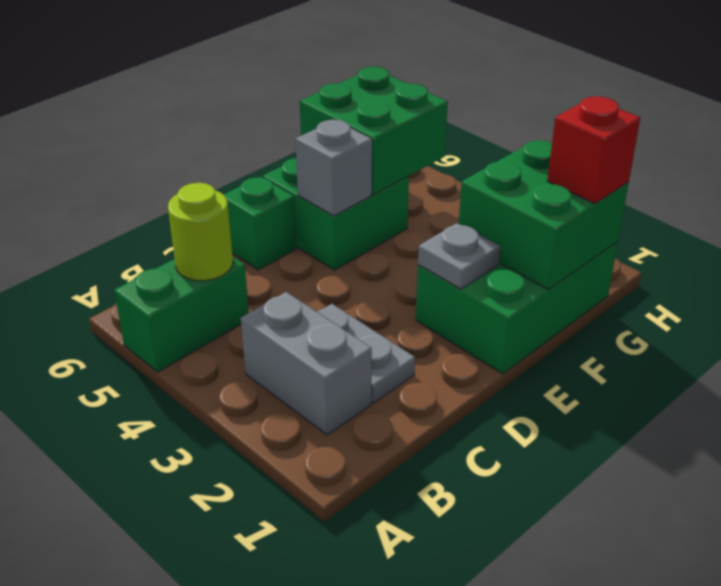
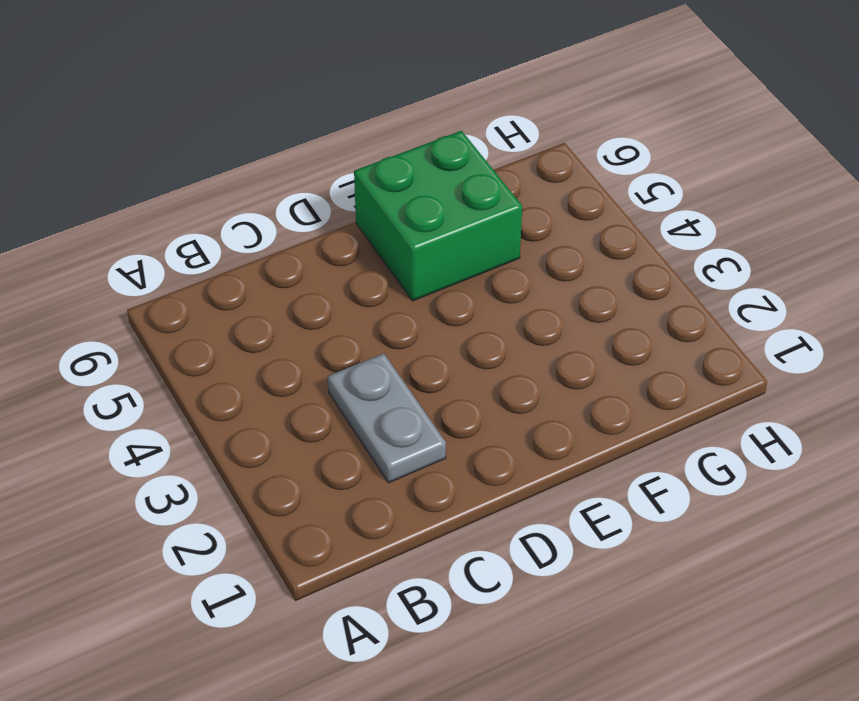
none -> green brick A5:B5 level 1
none -> grey brick B2:B3 level 1
none -> green brick D6 level 1

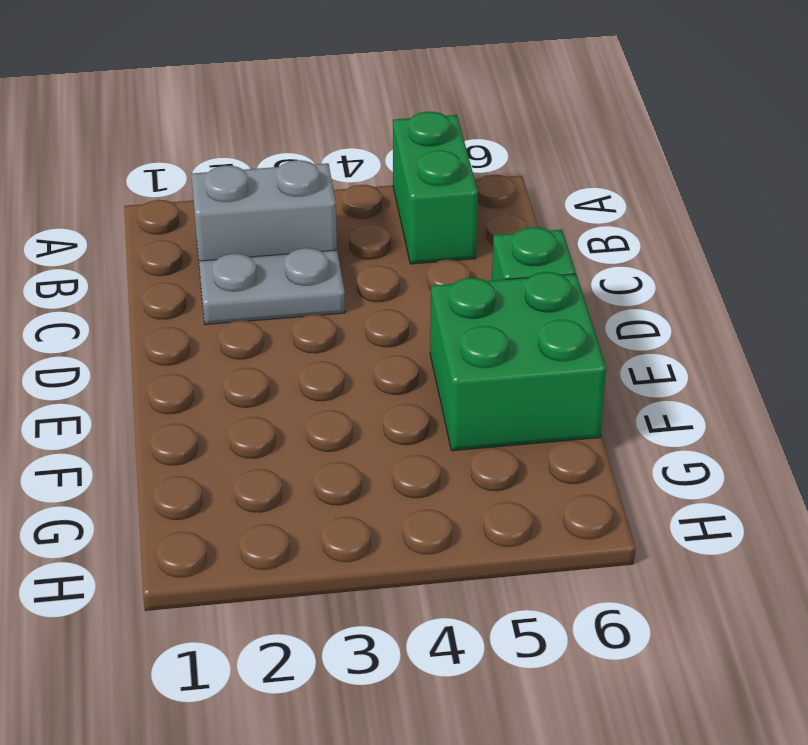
none -> green brick E1:G2 level 1
none -> lime round brick B5 level 2
none -> grey plate E2 level 2

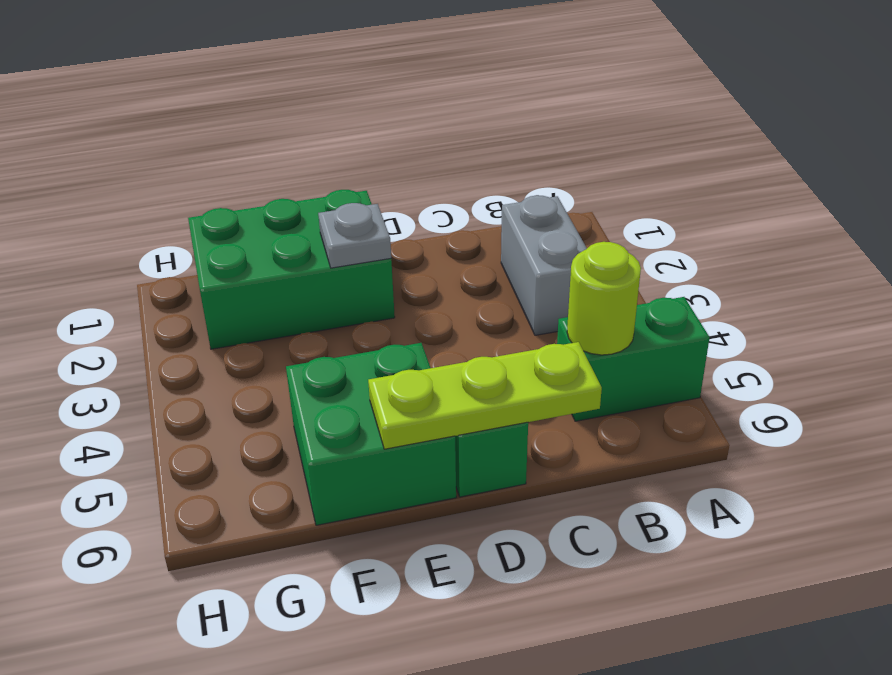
lime plate C6:E6 level 2 -> none
none -> grey plate C2:C3 level 1
none -> grey brick E5 level 2
none -> green brick F1:G2 level 2

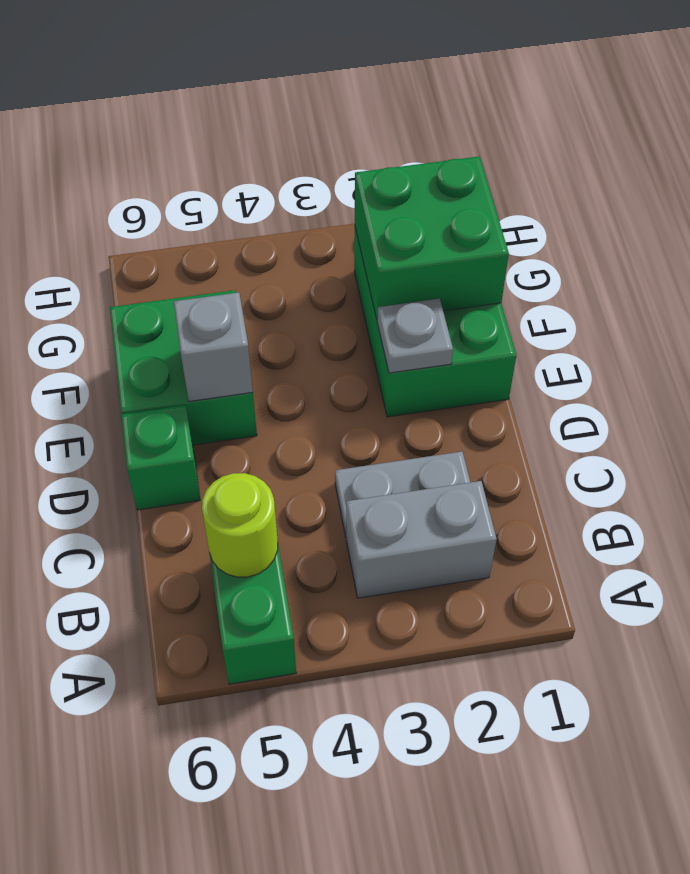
none -> green brick F5:G6 level 2
none -> red brick G1 level 3

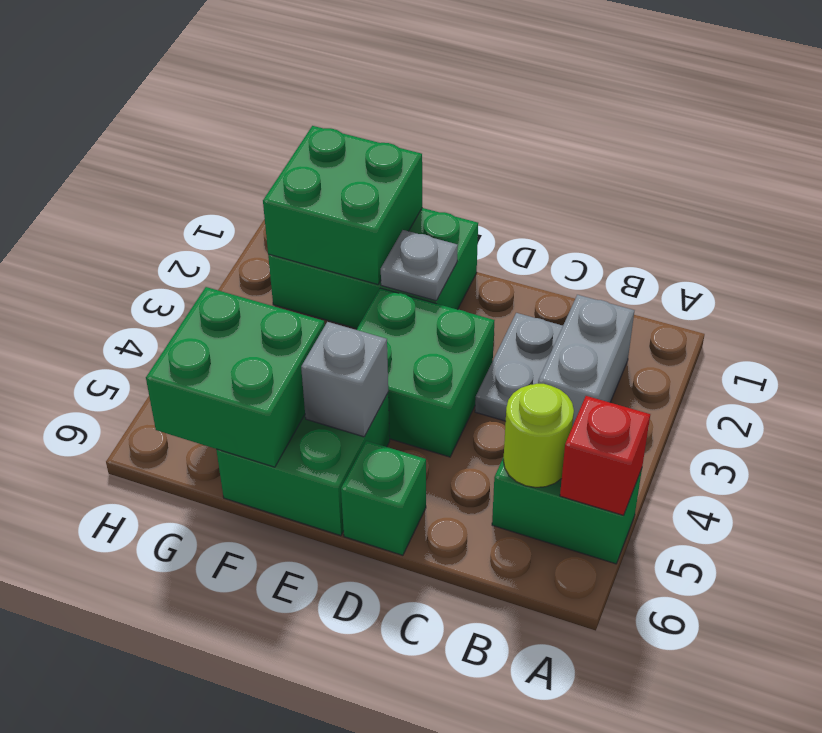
red brick A5 level 2 -> red brick G1 level 3
green brick D3:E4 level 1 -> none

